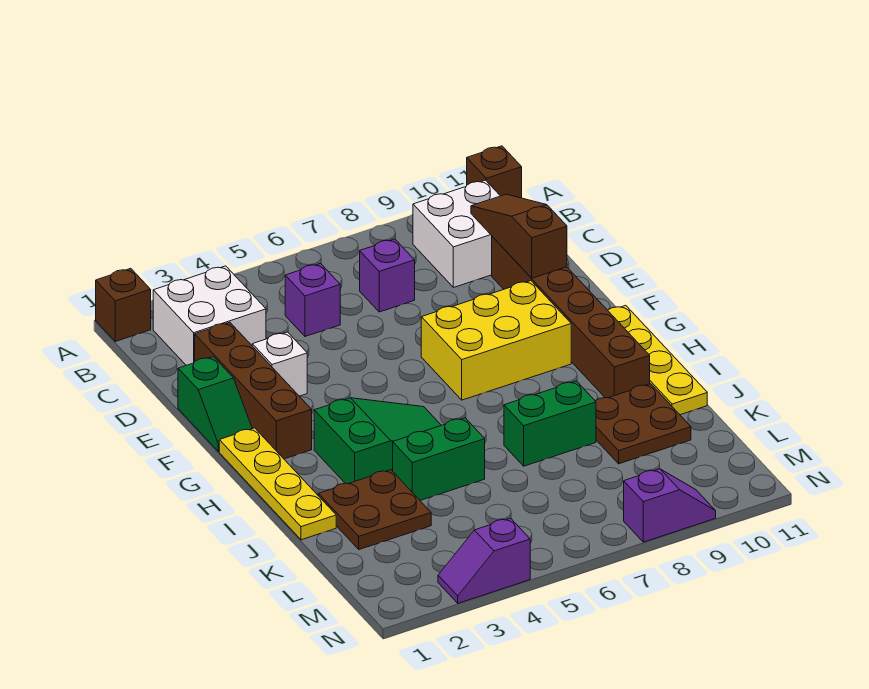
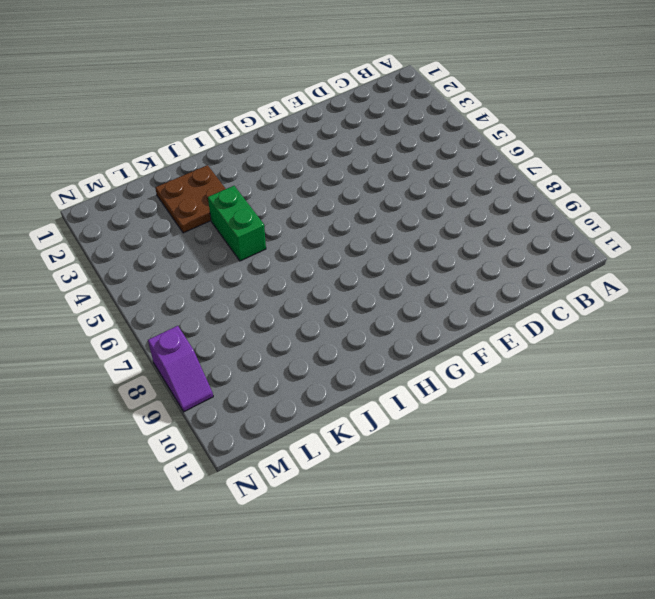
none -> brown brick A1 level 1
none -> brown brick A11 level 1
none -> white brick B2:C3 level 1

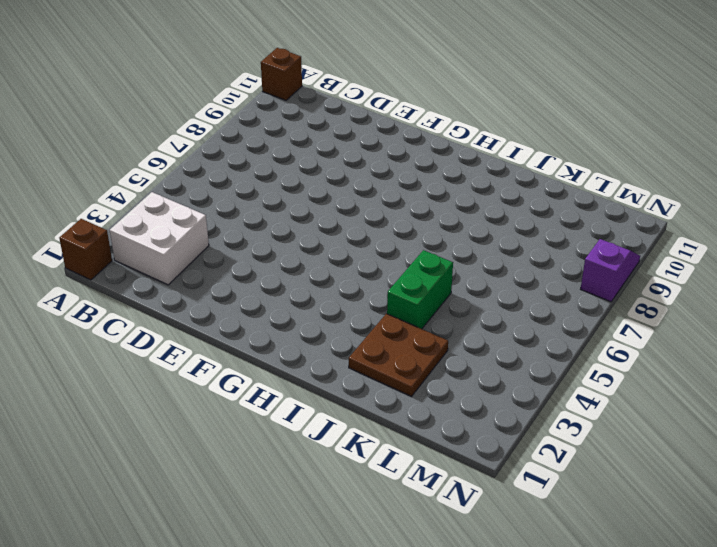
none -> white brick B9:C10 level 1
none -> purple brick C5 level 1
none -> purple brick C7 level 1

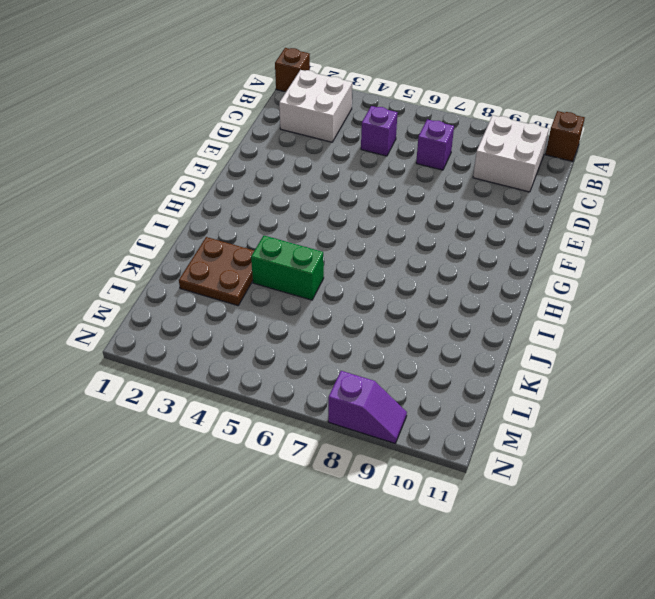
none -> brown brick D2:G2 level 1
none -> brown brick D10:I10 level 1
none -> green slope E1:F1 level 1 top E

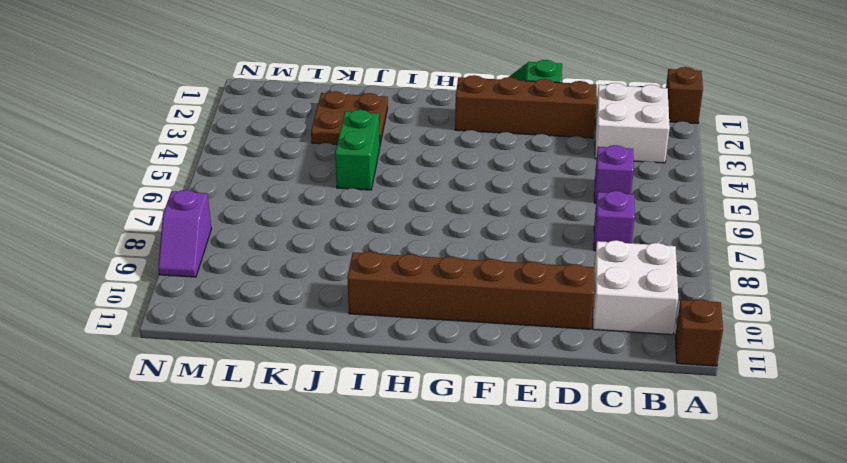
none -> white brick E3 level 1
none -> yellow brick F7:G9 level 1
none -> yellow plate G1:J1 level 1

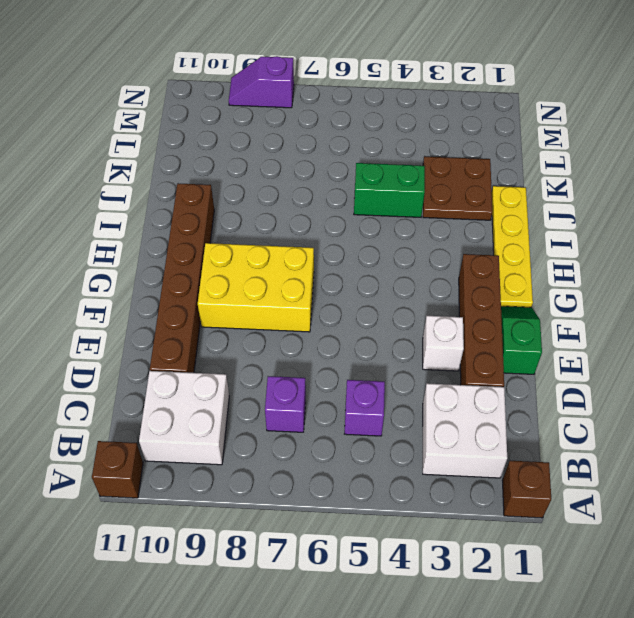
none -> yellow plate G11:J11 level 1
none -> green slope H3:I5 level 1 top 3
none -> green brick J7:J8 level 1

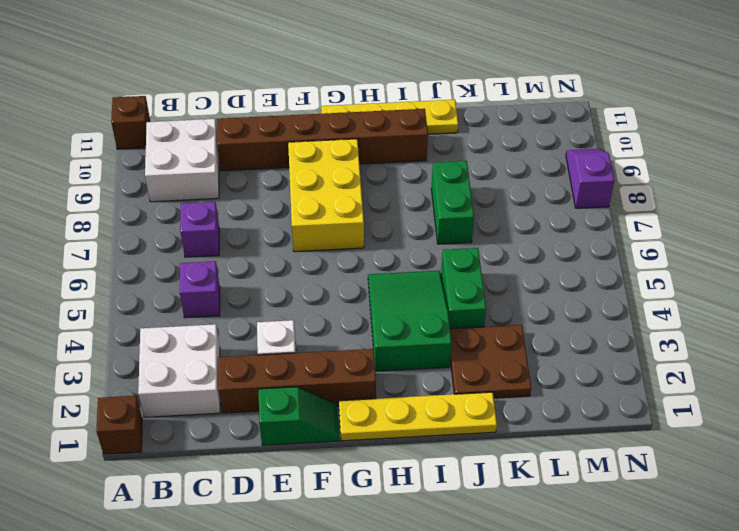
none -> brown plate J9:K10 level 1
none -> purple slope N3:N4 level 1 top 4
none -> brown slope C10:E10 level 2 top E

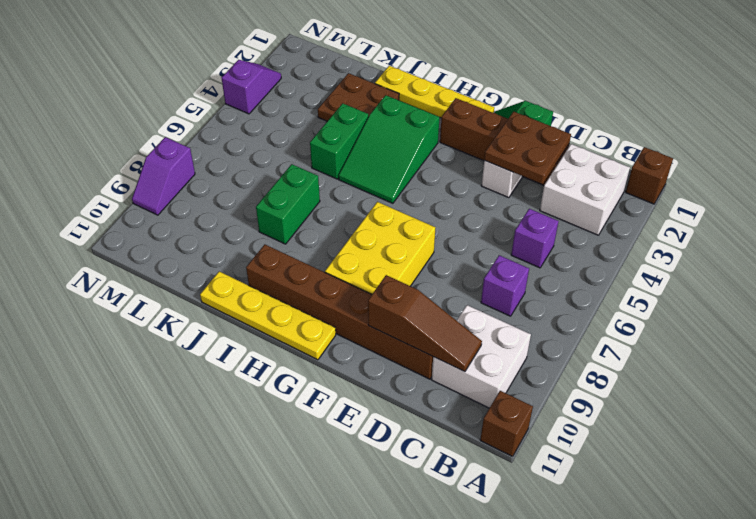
brown plate D2:E3 level 2 -> brown plate J9:K10 level 1

